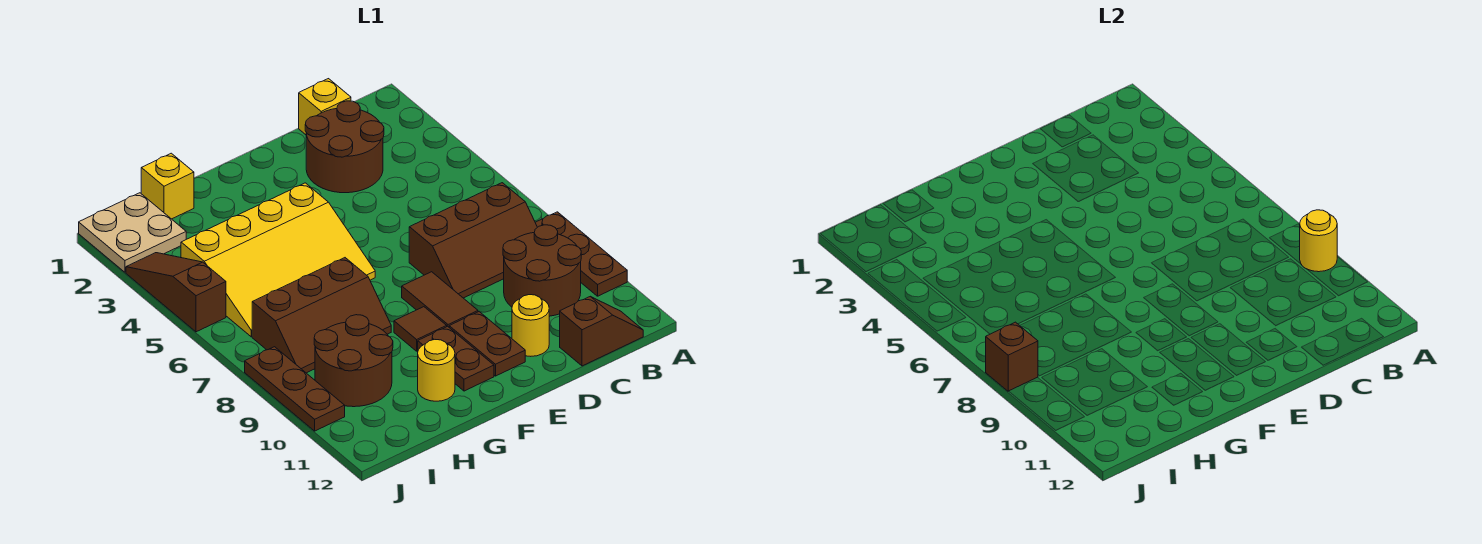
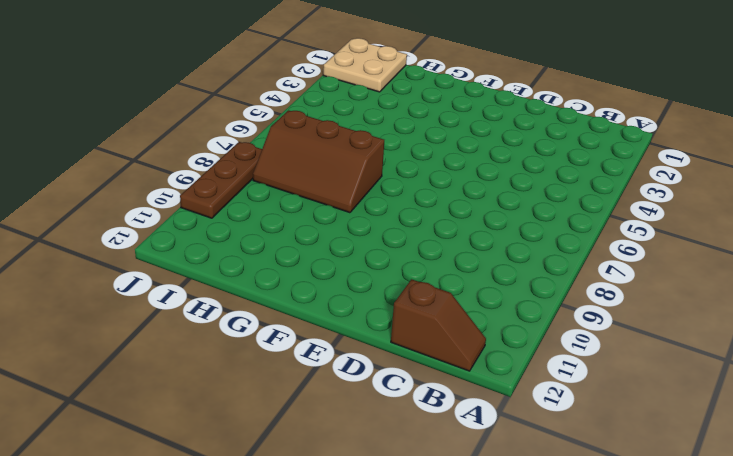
none -> brown plate A8:A10 level 1
none -> brown slope B7:D8 level 1 top 7
none -> brown round brick B9:C10 level 1

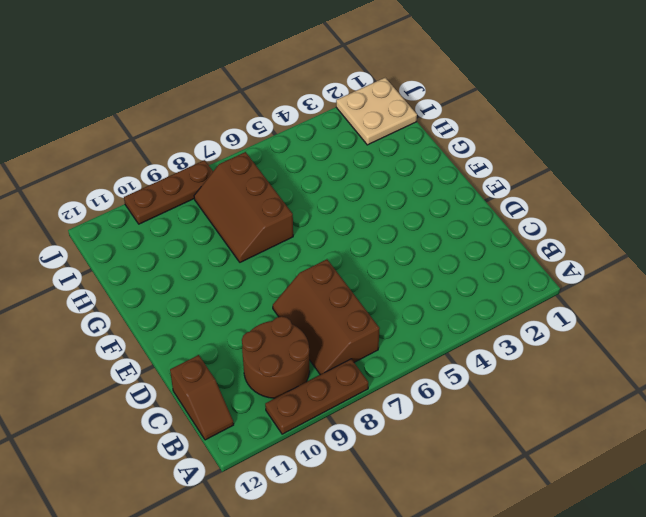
none -> yellow brick C1 level 1
none -> brown round brick C2:D3 level 1
none -> yellow round brick D11 level 1

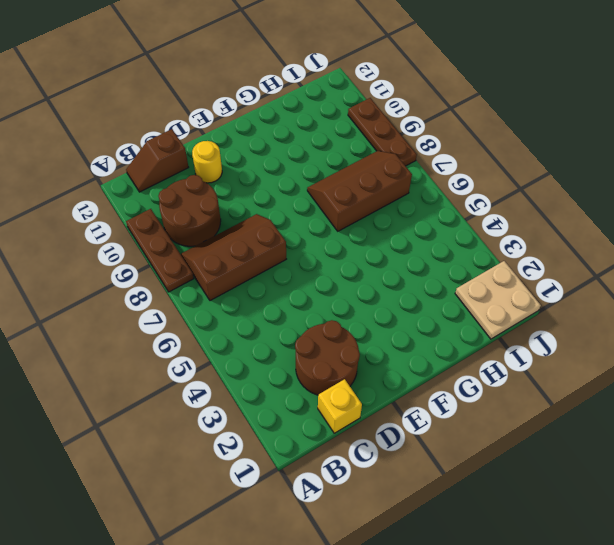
none -> brown tile E8:E9 level 1
none -> brown plate E10:E11 level 1
none -> yellow slope F4:I6 level 1 top 4

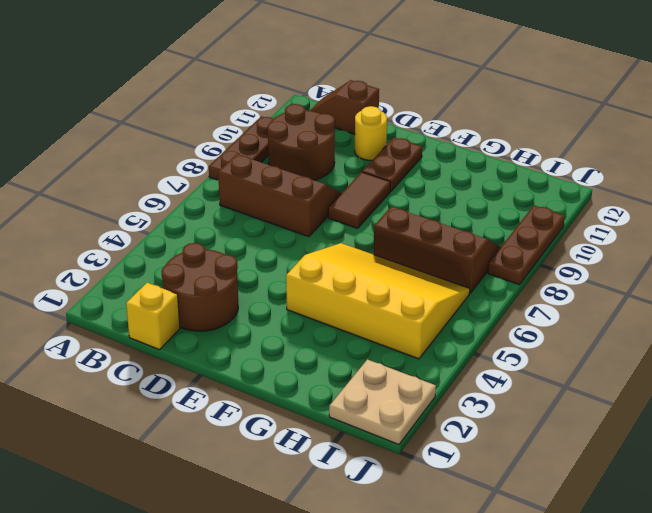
none -> brown tile F9 level 1
none -> brown plate F10:F11 level 1
none -> yellow round brick G11 level 1

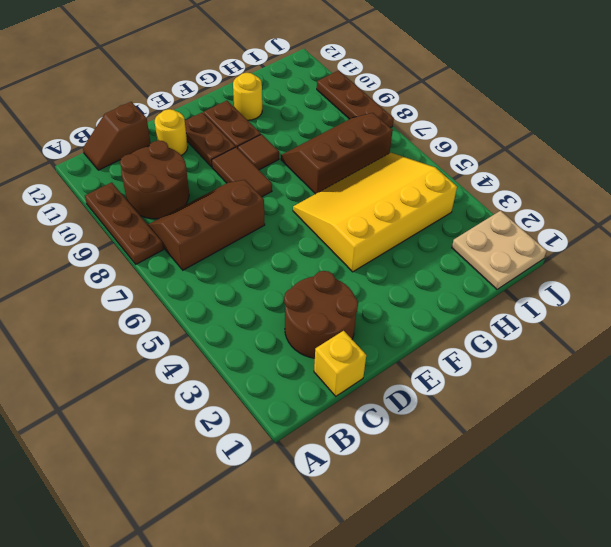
none -> yellow brick H1 level 1
none -> brown round brick H9:I10 level 1
none -> brown slope J3:J5 level 1 top 5

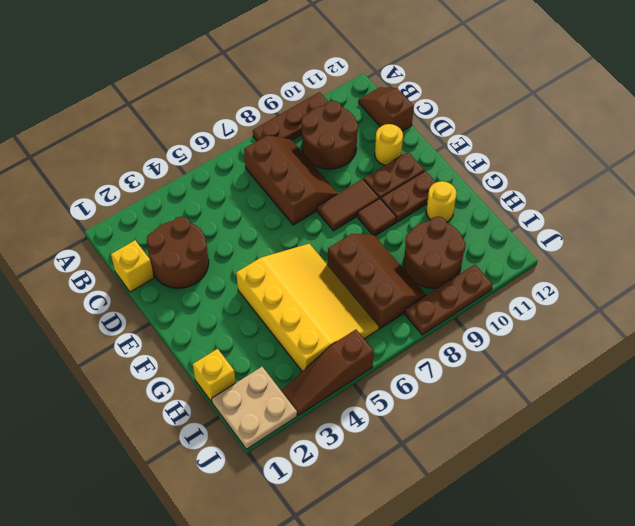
none -> yellow round brick A9 level 2
none -> brown brick J8 level 2

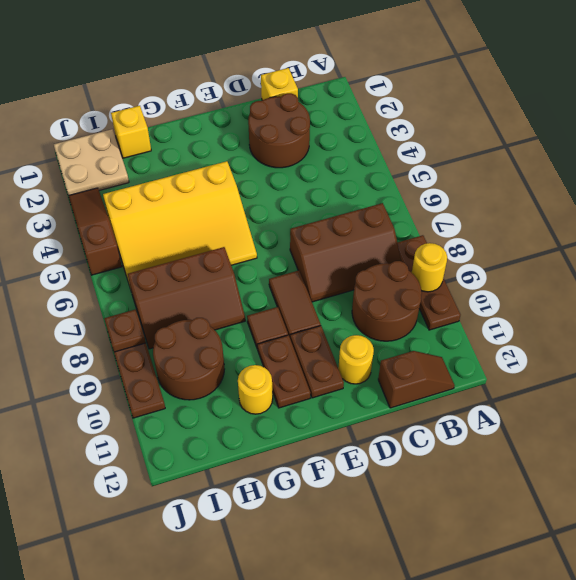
brown plate J8 level 2 -> brown brick J8 level 2

